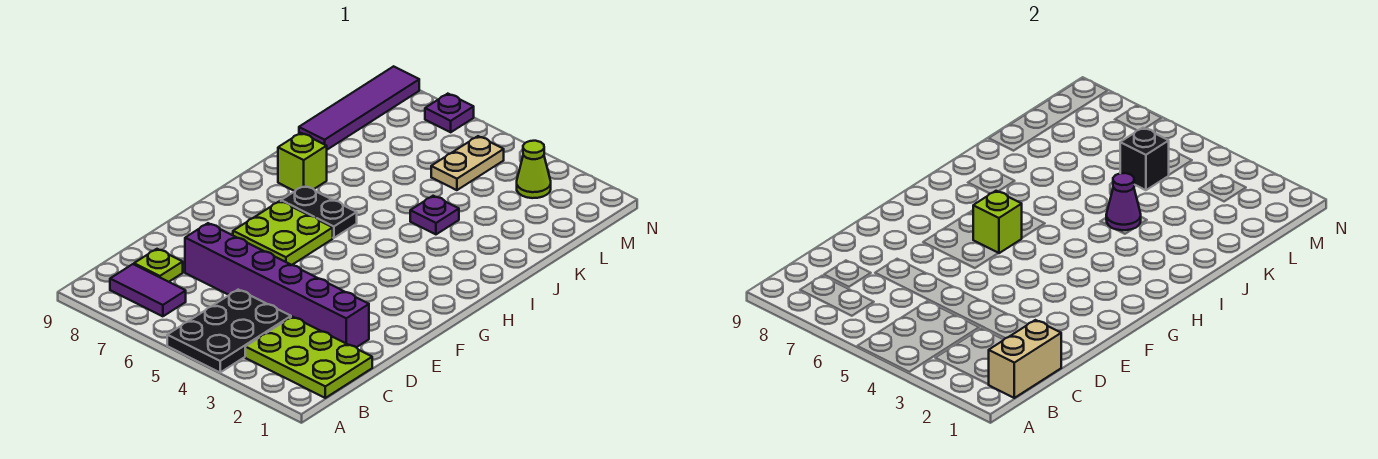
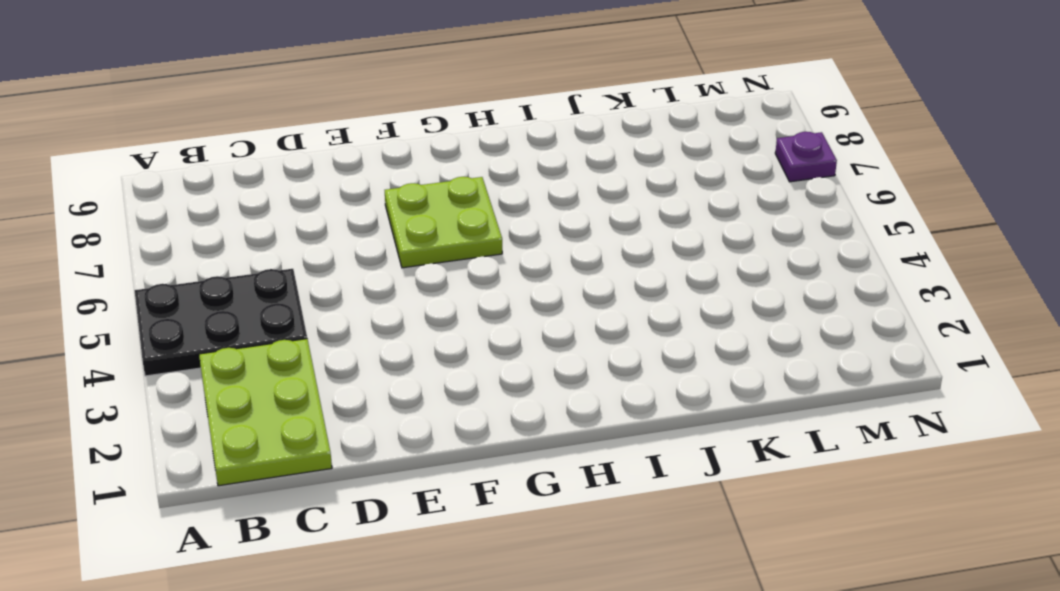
none -> purple tile B7:B8 level 1
none -> lime plate C8 level 1
none -> purple brick D2:D7 level 1

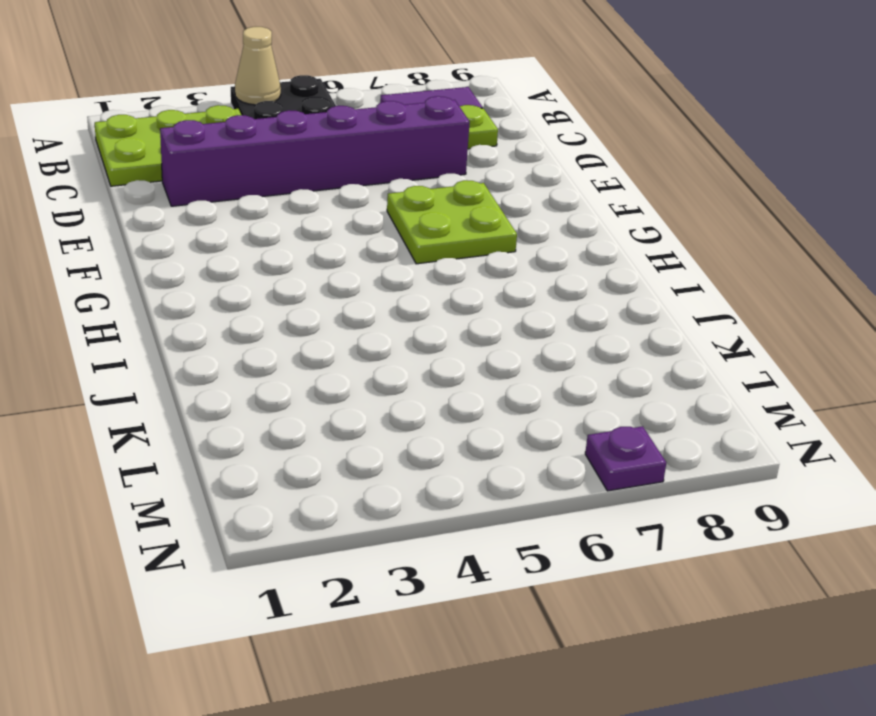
tan cone A4 level 2 -> none
none -> black plate H6:H7 level 1
none -> lime brick I8 level 1
none -> purple plate J4 level 1

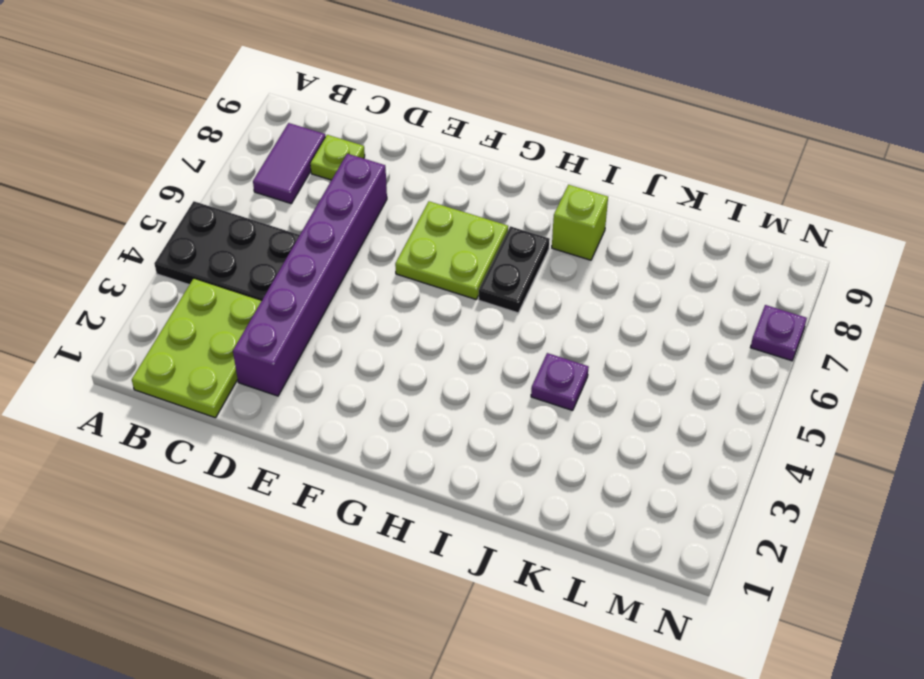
none -> purple tile K9:N9 level 1
none -> tan plate L5:M5 level 1
none -> lime cone M3 level 1

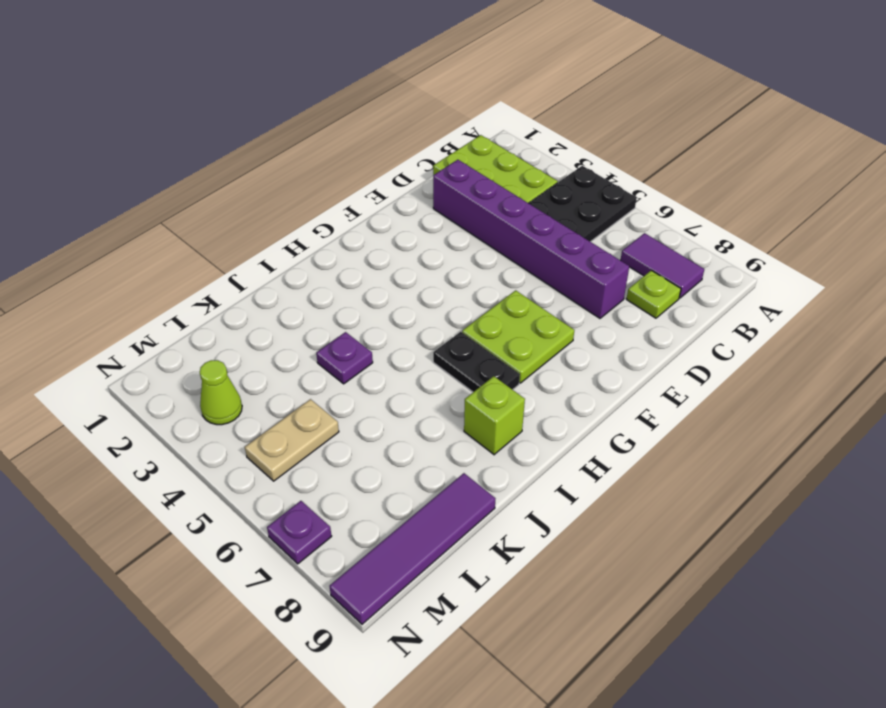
none -> tan brick B1:C1 level 2
none -> lime brick G6 level 2
none -> purple cone J4 level 2

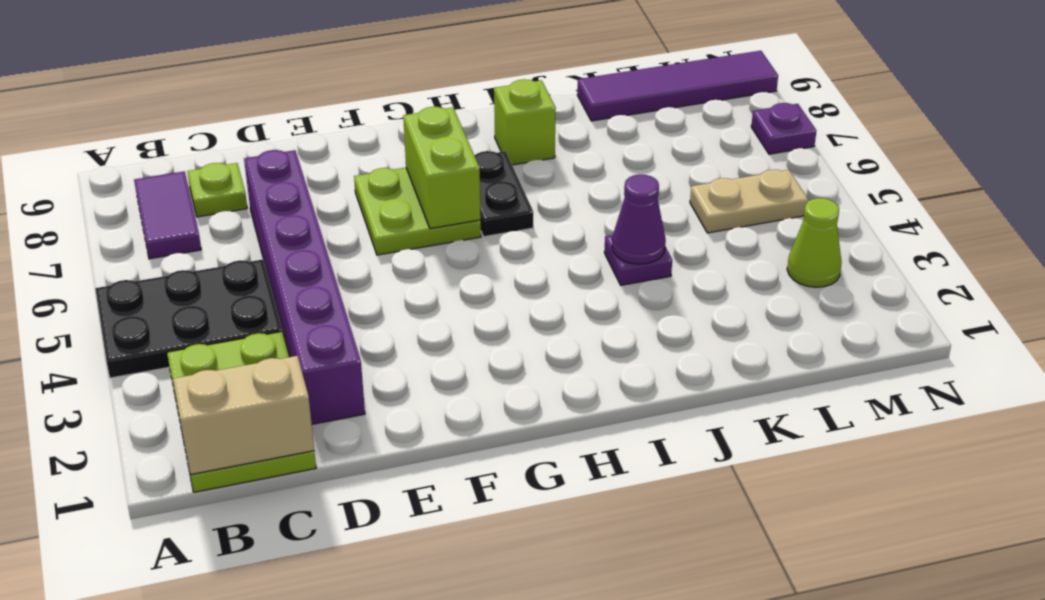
lime brick G6:G7 level 2 -> lime brick G6 level 2
none -> black brick L5 level 2

